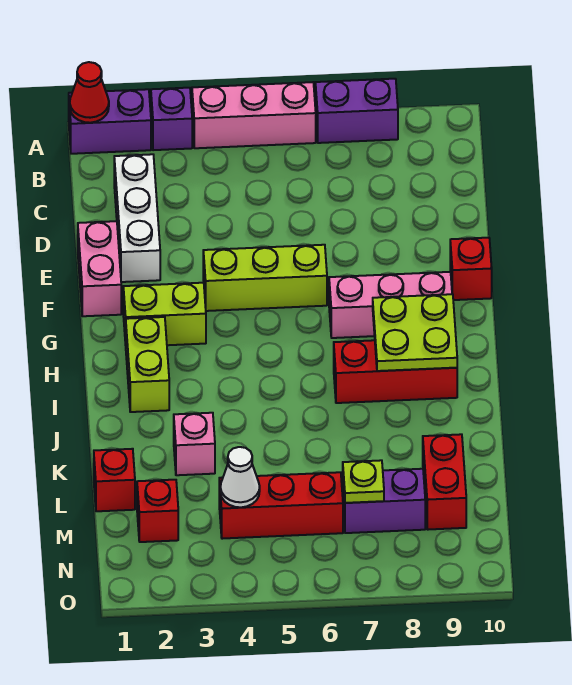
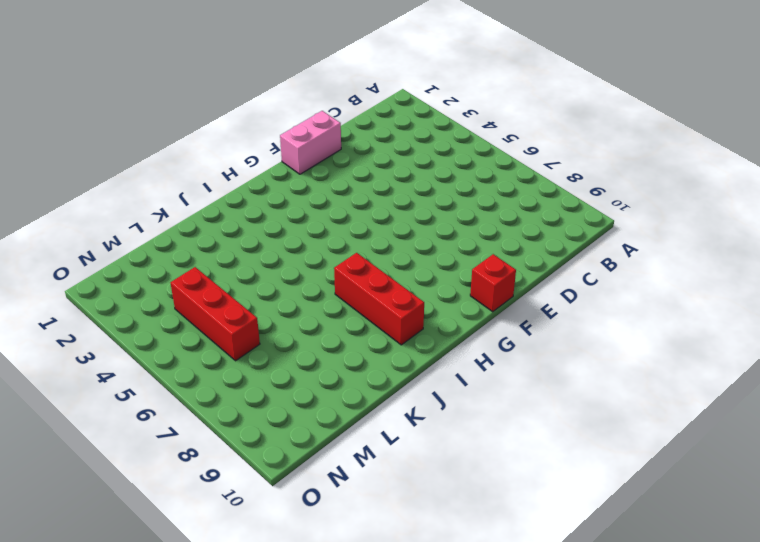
none -> purple brick A1:A2 level 1
none -> purple brick A3 level 1
none -> pink brick A4:A6 level 1

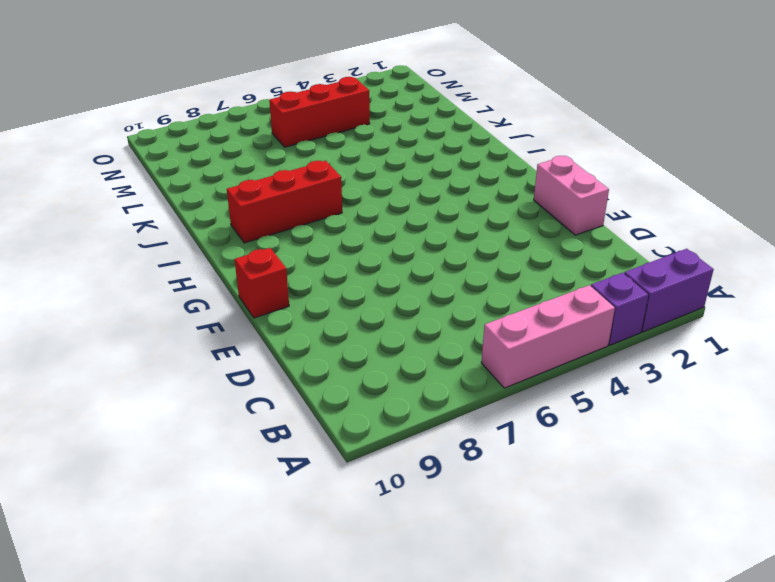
none -> purple brick A7:A8 level 1
none -> white brick C2:E2 level 1
none -> lime brick F4:F6 level 1

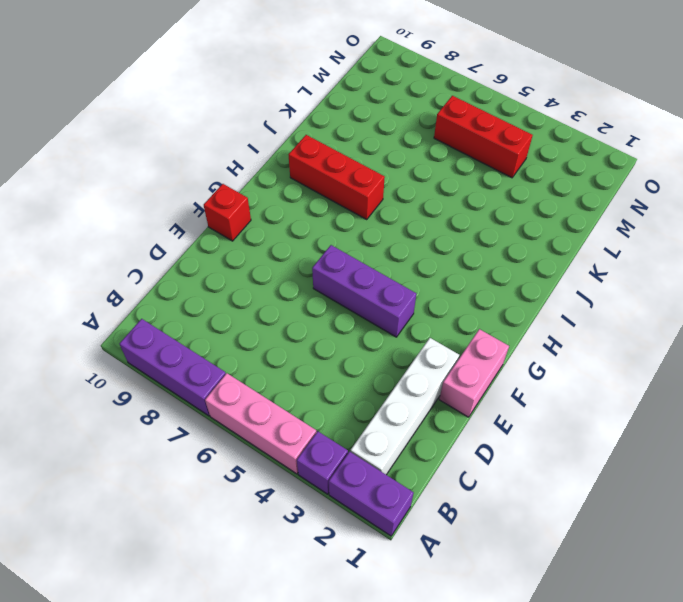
purple brick A7:A9 level 1 -> purple brick A7:A8 level 1
white brick B2:E2 level 1 -> white brick C2:E2 level 1
purple brick F4:F6 level 1 -> lime brick F4:F6 level 1
none -> lime brick G2:G3 level 1
none -> pink brick G7:G9 level 1
none -> lime brick H2:I2 level 1

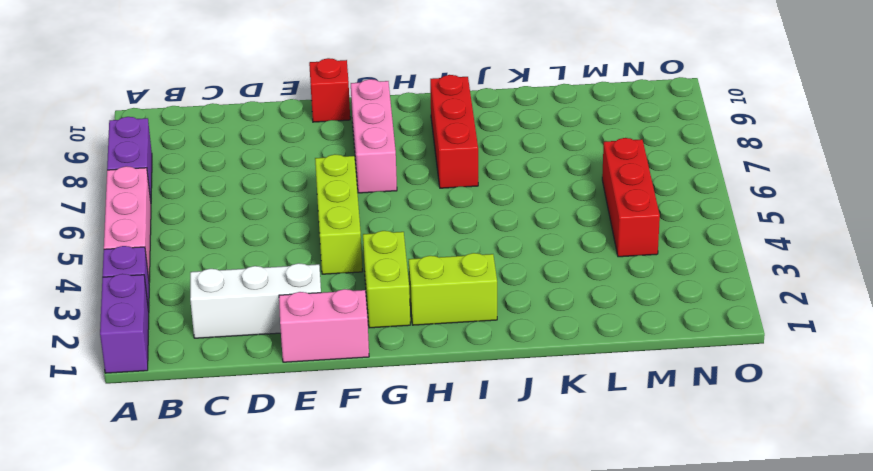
none -> pink brick K3 level 1
none -> red brick L1 level 1
none -> red brick L9:M9 level 1

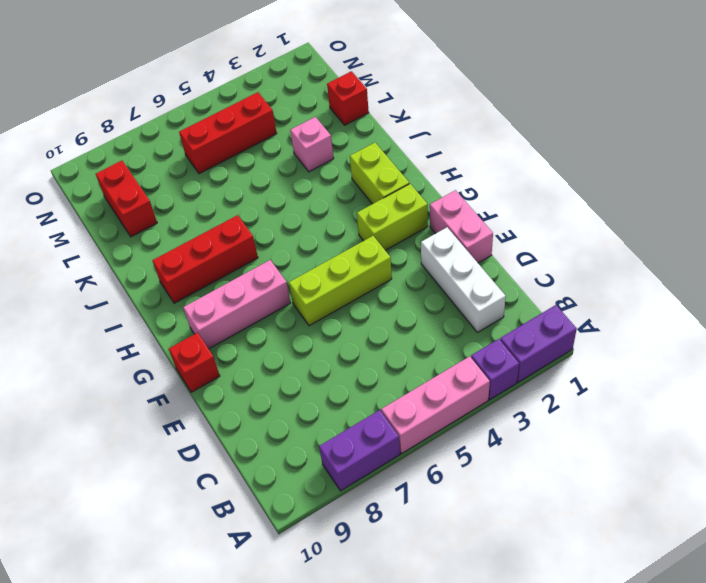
none -> red brick M2 level 1
none -> purple brick M7:M8 level 1
none -> red cone A1 level 2

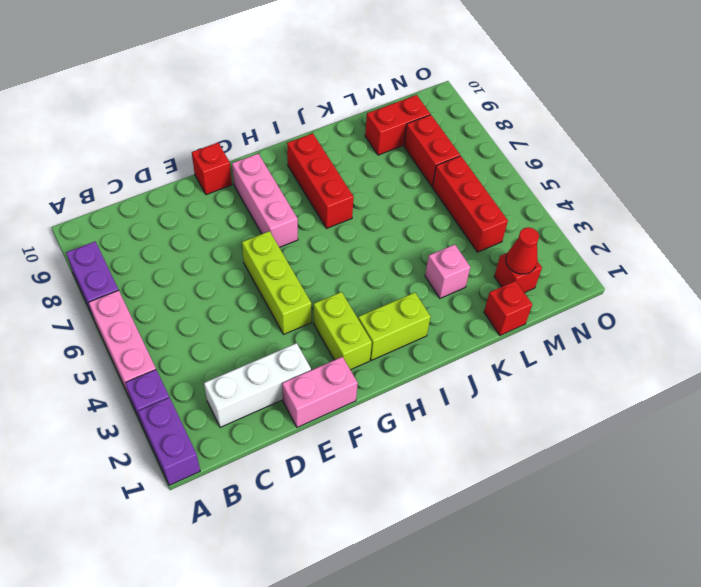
red cone M2 level 2 -> red cone A1 level 2
red brick M7:M8 level 1 -> purple brick M7:M8 level 1
none -> lime plate H8:I9 level 2
none -> white cone M4 level 2
none -> lime plate M7 level 2

